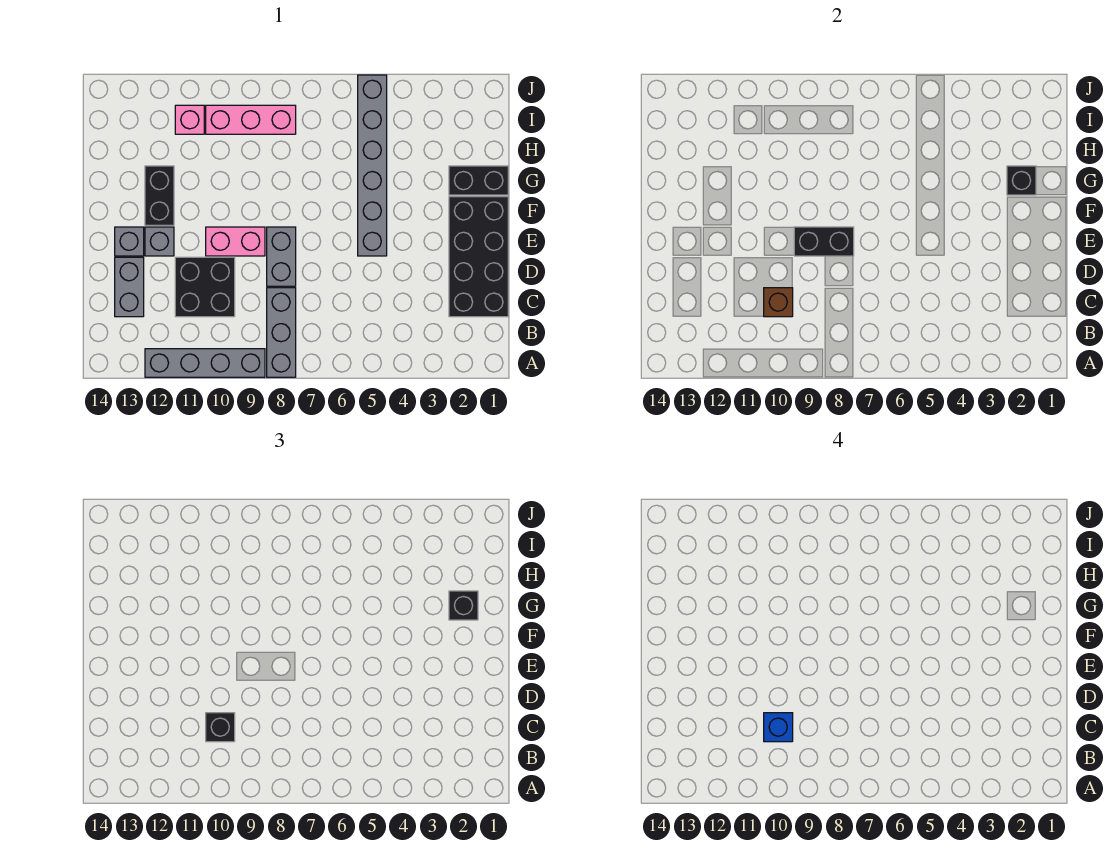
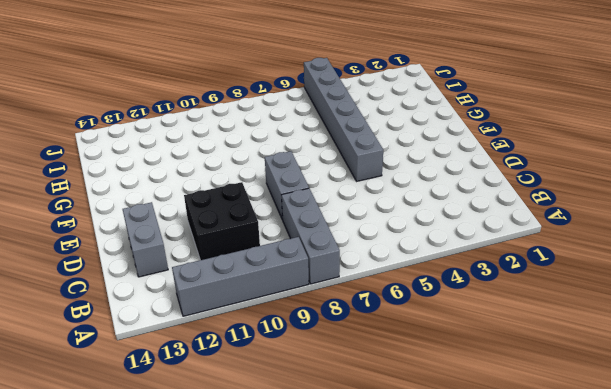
none -> black brick C1:F2 level 1
none -> pink brick E9:E10 level 1
none -> grey brick E12 level 1

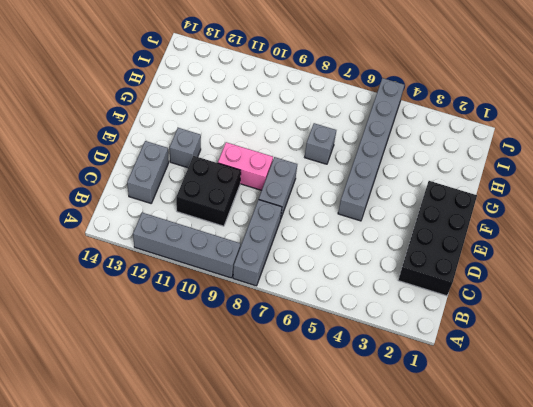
grey brick G7 level 1 -> grey brick E13 level 1
none -> black brick F12:G12 level 1
none -> black brick G1:G2 level 1
none -> pink brick I8:I10 level 1

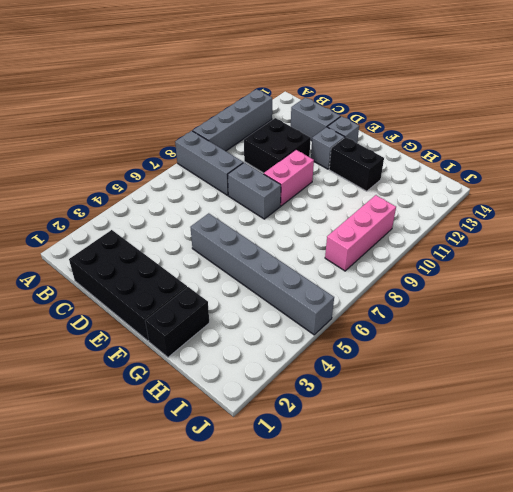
none -> pink brick I11 level 1
none -> brown brick C10 level 2
none -> black brick E8:E9 level 2

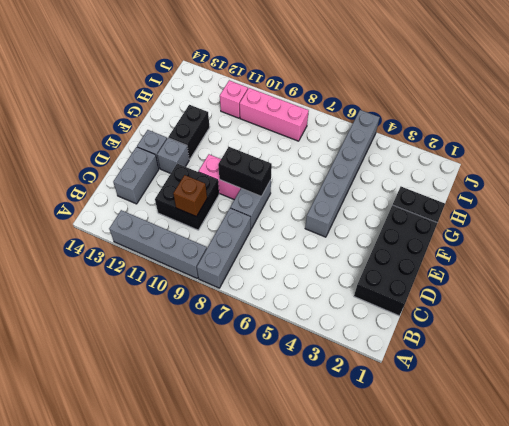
none -> black brick G2 level 2
none -> black brick C10 level 3
none -> black brick G2 level 3

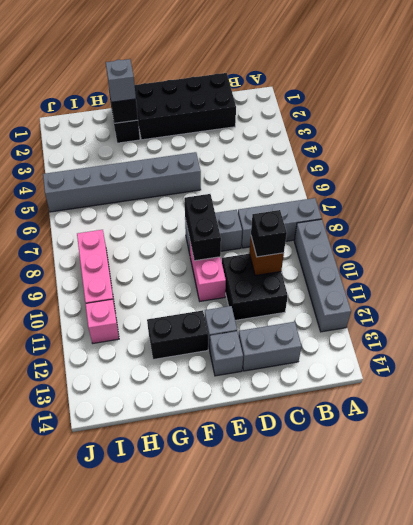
grey brick G2 level 3 -> black brick G2 level 3
none -> blue brick C10 level 4

